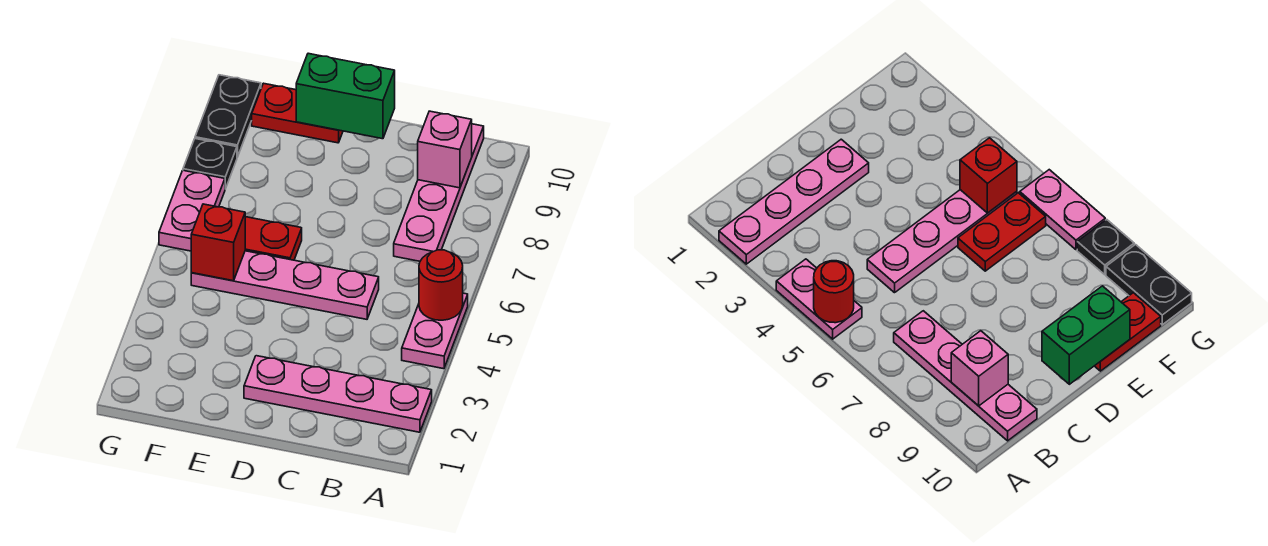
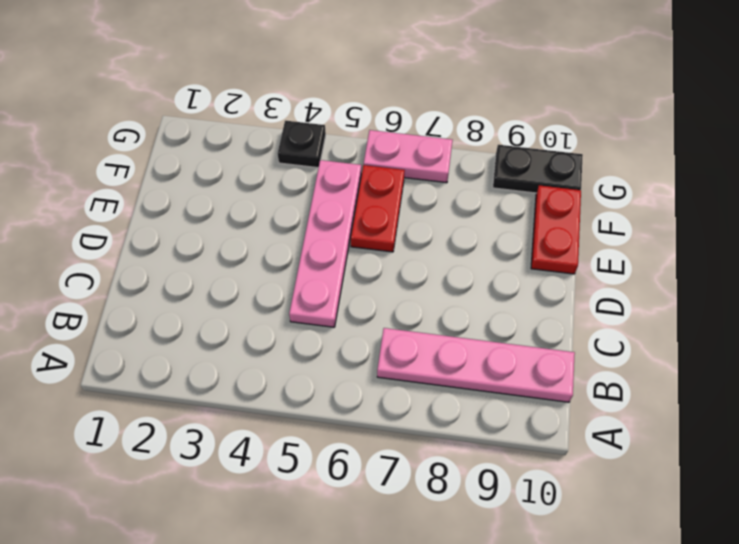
black plate G4 level 1 -> black plate G8 level 1
none -> pink plate A2:D2 level 1
none -> pink plate A4:A5 level 1
none -> red round brick A5 level 2

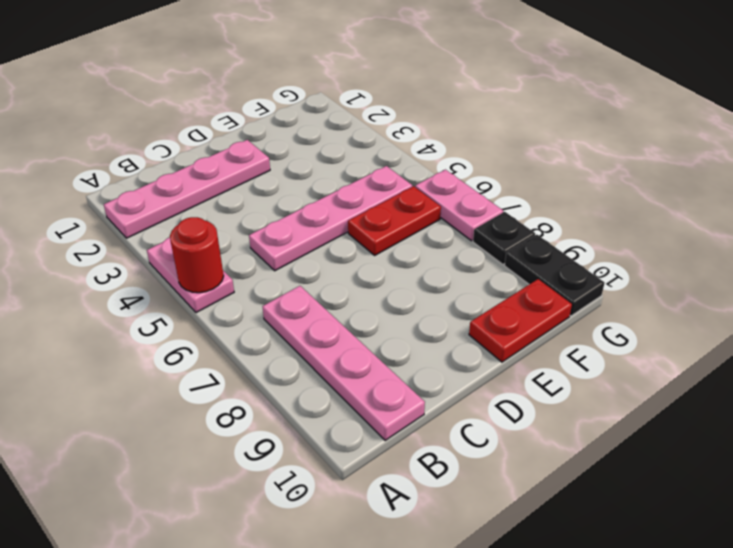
none -> pink brick B9 level 2
none -> green brick D10:E10 level 2
none -> red brick F5 level 2

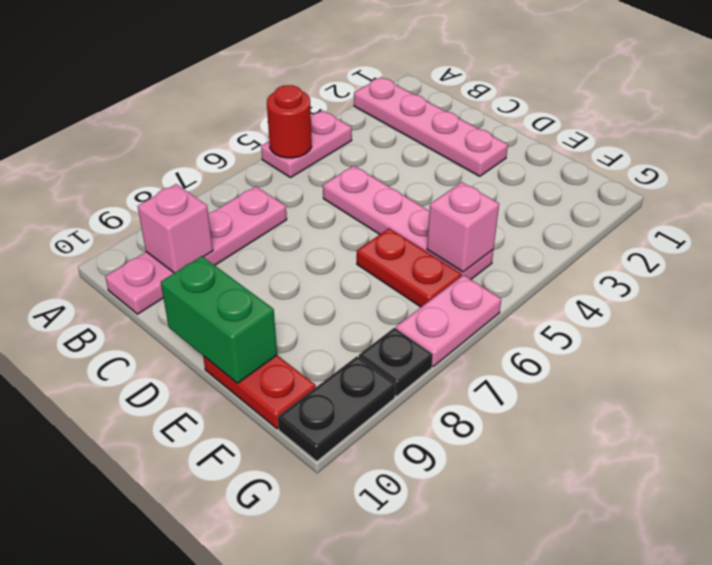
pink brick F5 level 2 -> red brick F5 level 2

